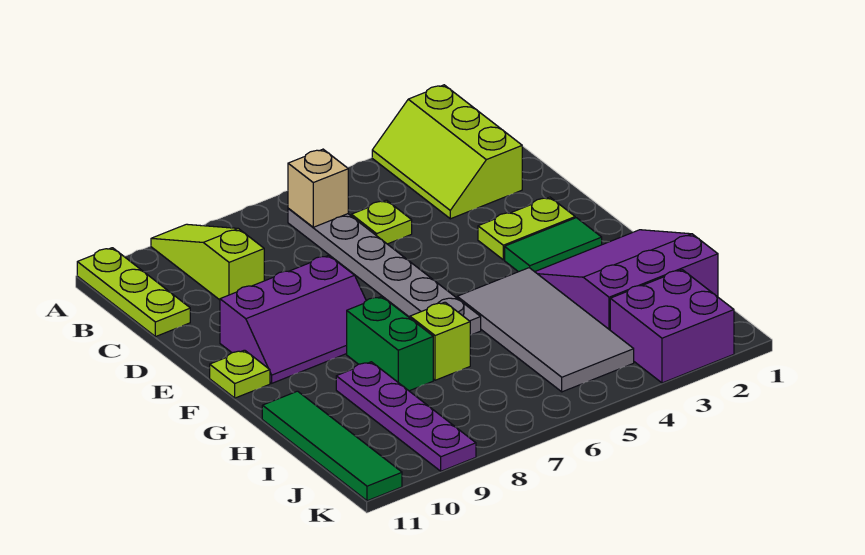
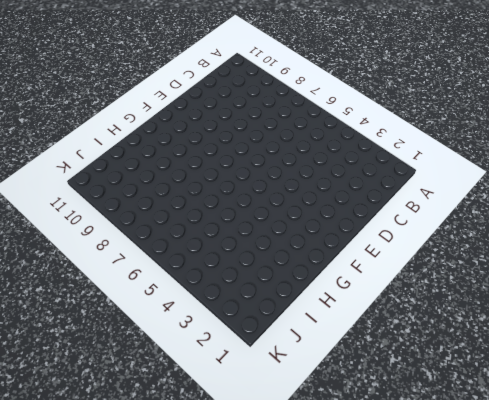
none -> lime slope A2:C3 level 1 top 2
none -> lime slope A9:C9 level 1 top C
none -> lime plate A11:C11 level 1

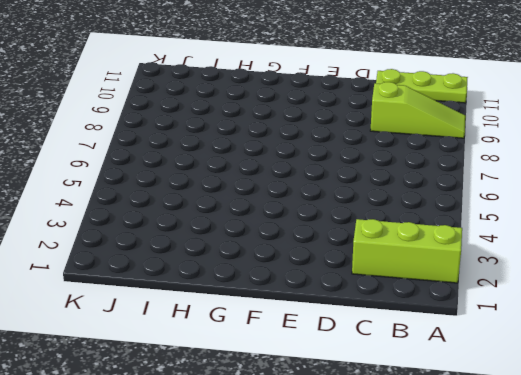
none -> grey plate B6:G6 level 1
none -> lime plate C5 level 1
none -> lime plate E2:E3 level 1

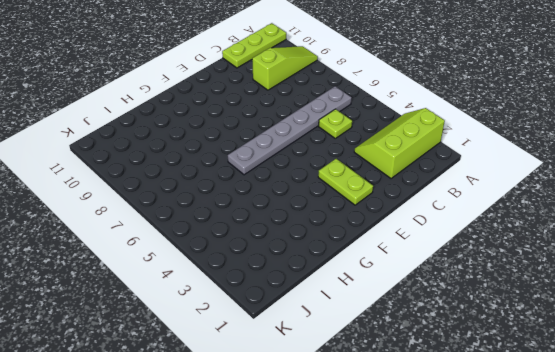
none -> purple slope E8:F10 level 1 top E
none -> green tile F2:F3 level 1
none -> lime plate F11 level 1

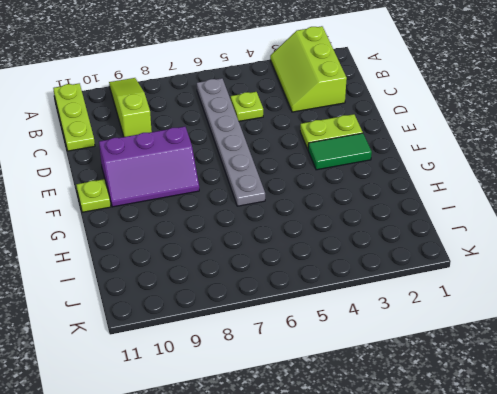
none -> purple slope G1:I3 level 1 top I
none -> grey tile G4:J5 level 1
none -> green brick G8:H8 level 1

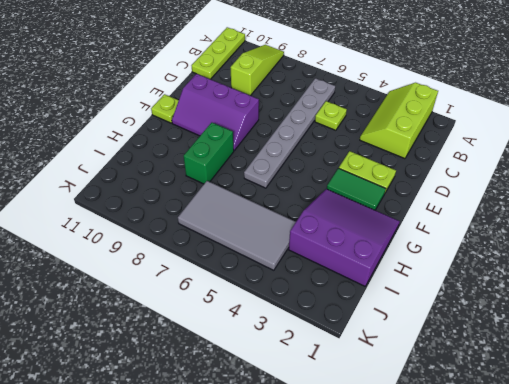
grey tile I4:J7 level 1 -> grey tile G4:J5 level 1
none -> lime brick H7 level 1
none -> purple plate H9:K9 level 1
none -> green tile H11:K11 level 1

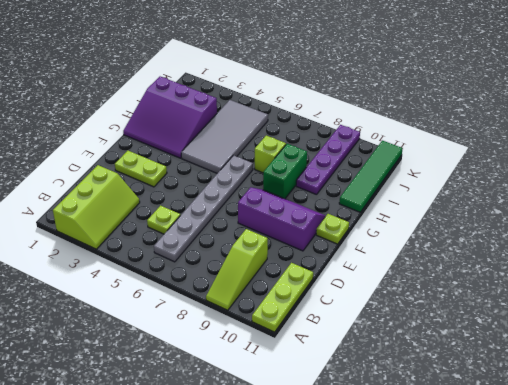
none -> green tile F2:F3 level 1
none -> purple brick J2:K3 level 1
none -> tan brick B6 level 2

